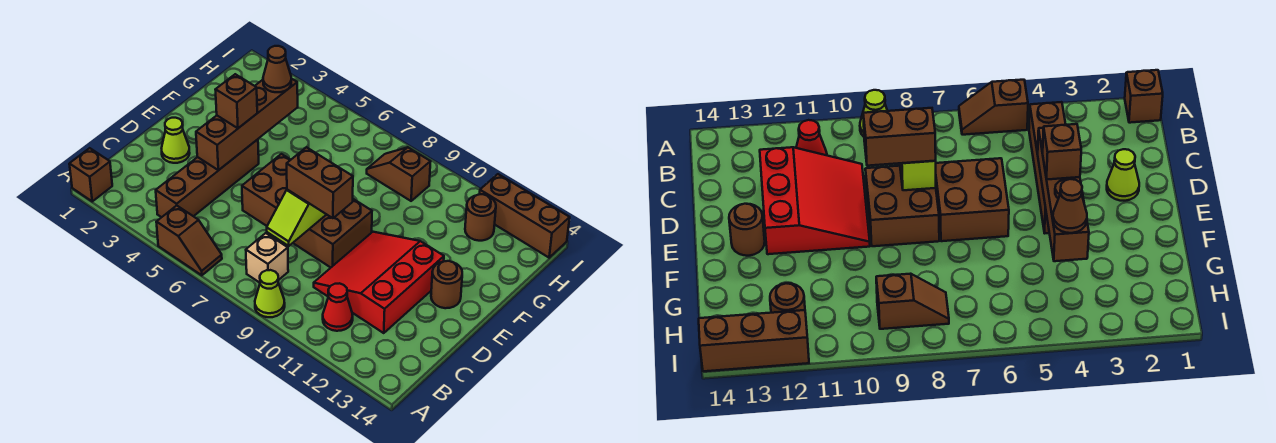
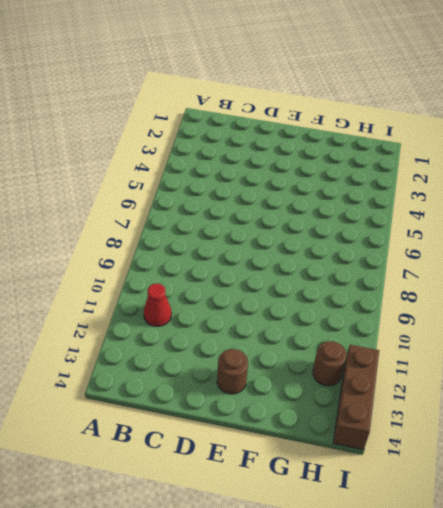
none -> brown brick A1 level 1
none -> brown slope A5:A6 level 1 top 5
none -> lime cone A9 level 1

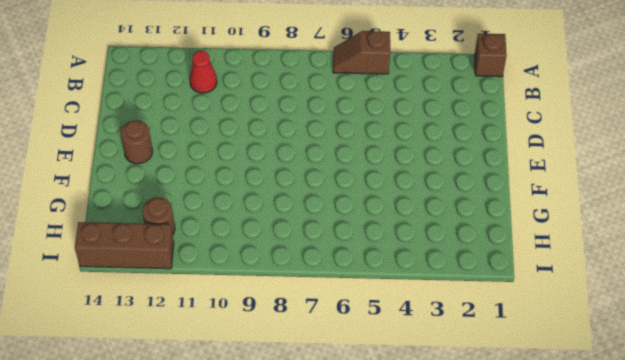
none -> lime cone A9 level 1
none -> brown brick B4:E4 level 1
none -> tan brick B8 level 1

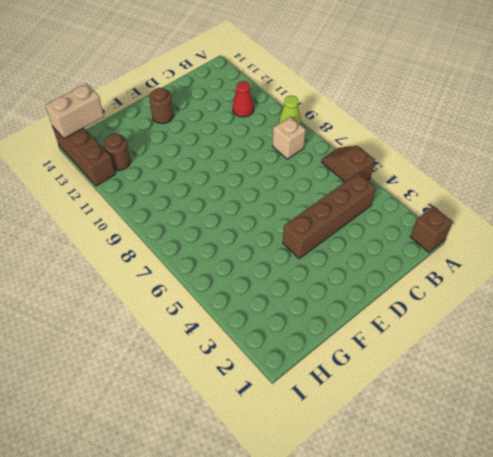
tan brick H14:I14 level 2 -> none
none -> red slope C10:E12 level 1 top 12
none -> lime cone D2 level 1
none -> brown brick D6:E7 level 1

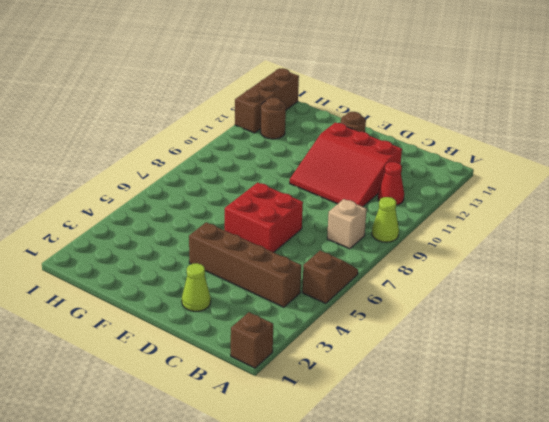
red brick D6:E7 level 1 -> brown brick D6:E7 level 1
none -> brown brick D8:E9 level 1
none -> brown slope H8:H9 level 1 top 9
none -> lime slope C8:D8 level 2 top D

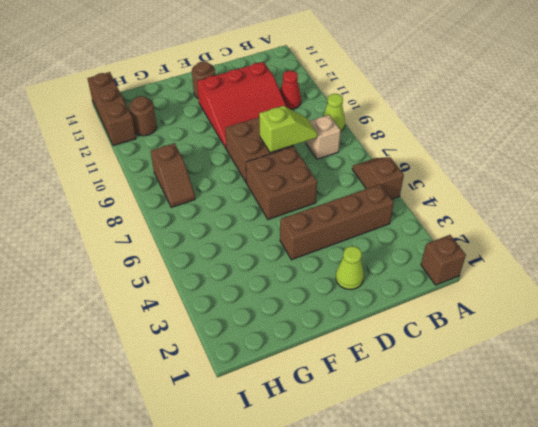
none -> brown brick D4:G4 level 2
none -> brown brick D8:D9 level 3
none -> brown brick E4 level 3

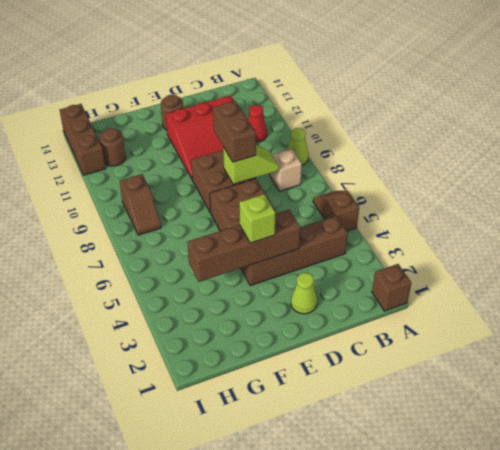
lime brick E4 level 3 -> brown brick E4 level 3
none -> brown cone G4 level 3

